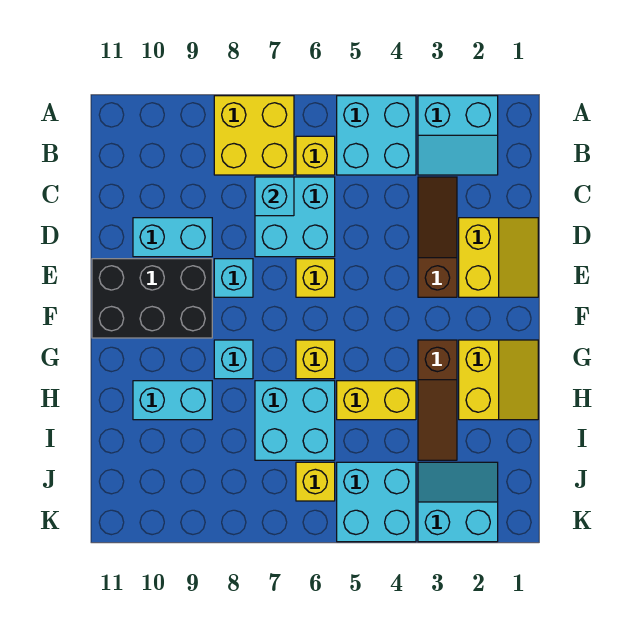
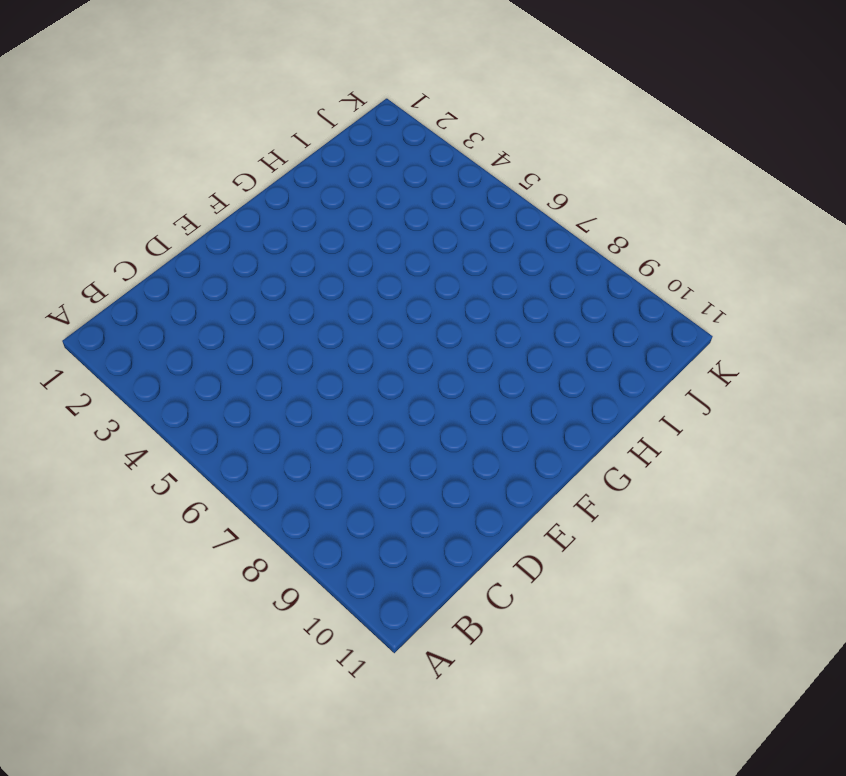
none -> cyan slope A2:B3 level 1 top A
none -> cyan brick A4:B5 level 1
none -> yellow brick A7:B8 level 1

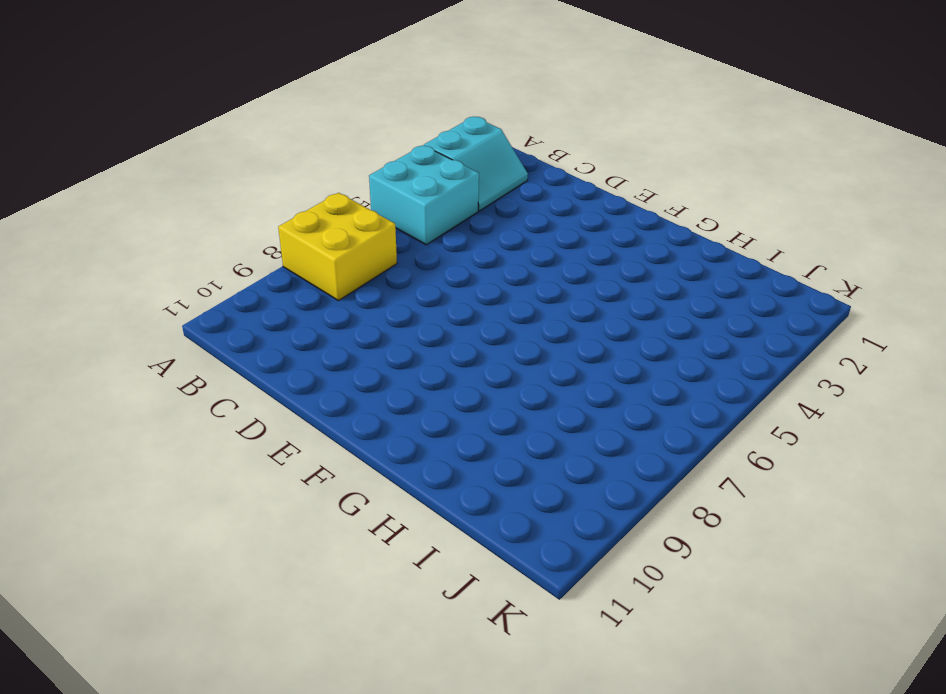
none -> yellow brick B6 level 1
none -> brown slope C3:E3 level 1 top E
none -> cyan brick C6:D7 level 1

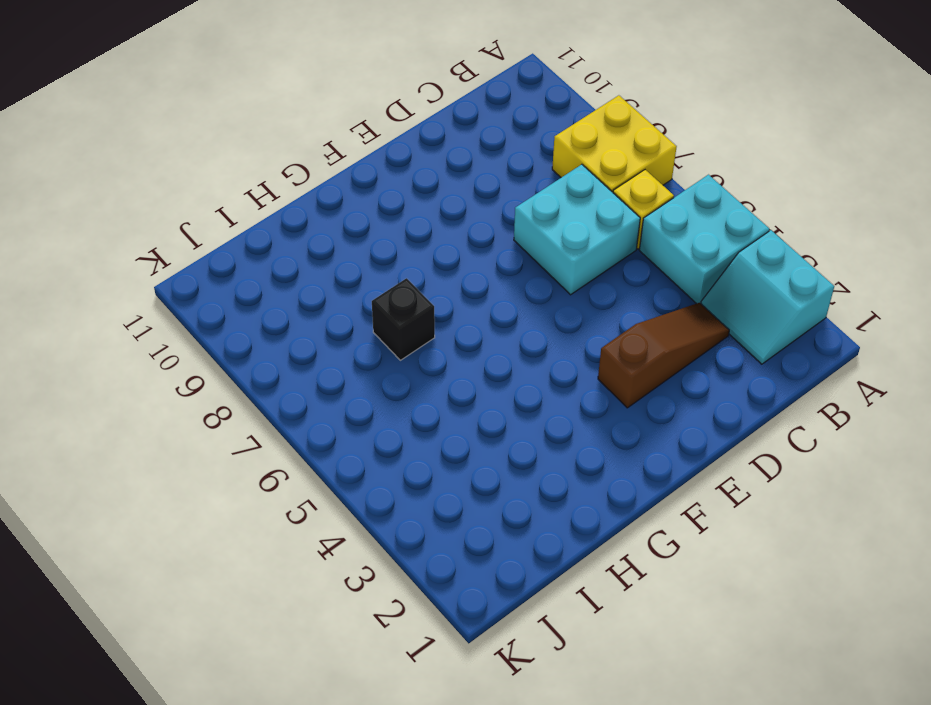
black brick H7 level 1 -> cyan brick H6:I7 level 1
none -> yellow slope D1:E2 level 1 top 2
none -> cyan brick D9:D10 level 1
none -> yellow brick E6 level 1

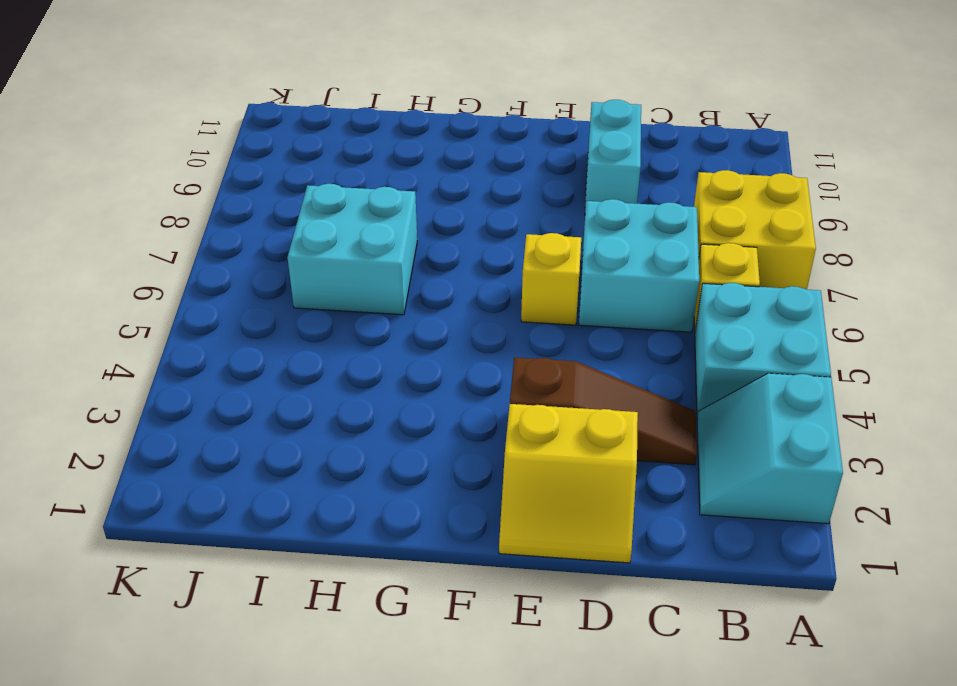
none -> cyan brick E8 level 1
none -> black brick E9:F11 level 1
none -> yellow slope G1:H2 level 1 top 2

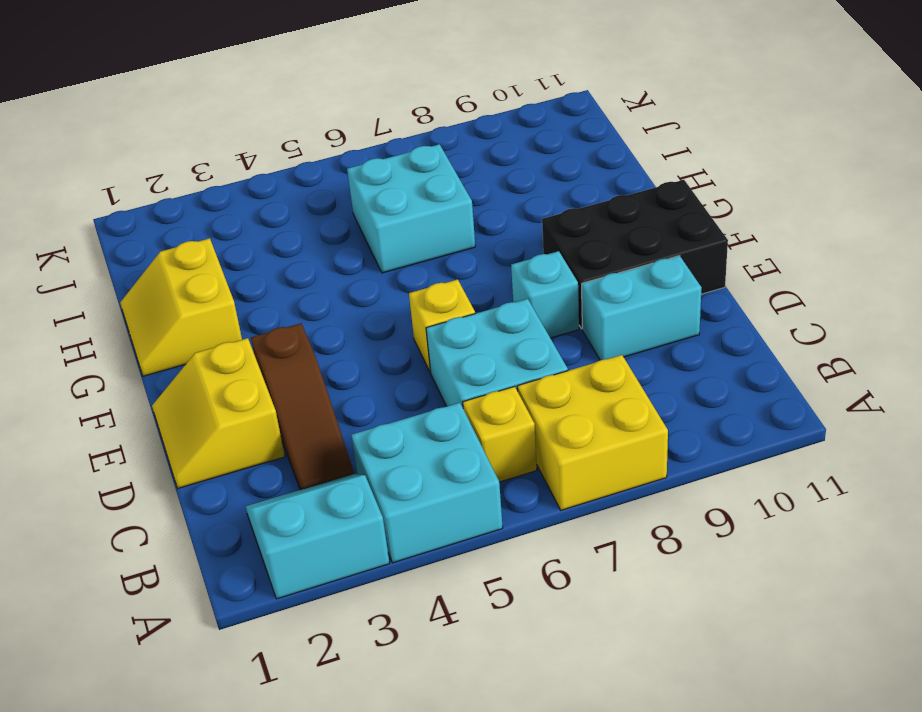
none -> brown slope G3:I3 level 1 top G
none -> yellow brick G6 level 1
none -> cyan brick G8 level 1

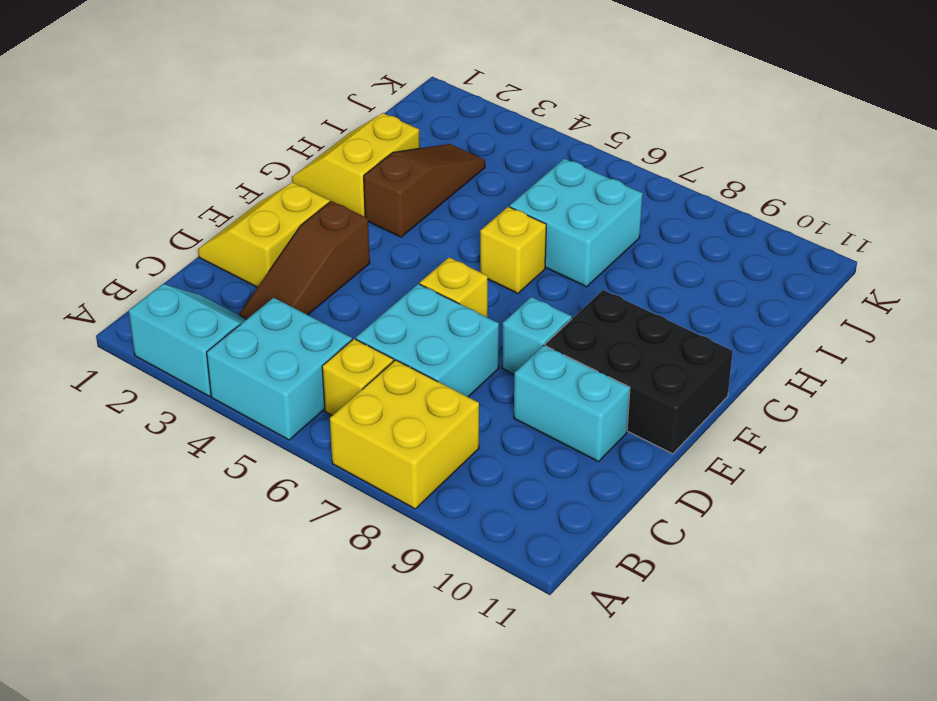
none -> cyan brick G8 level 1
none -> yellow brick H4:H5 level 1
none -> cyan brick H9:H10 level 1

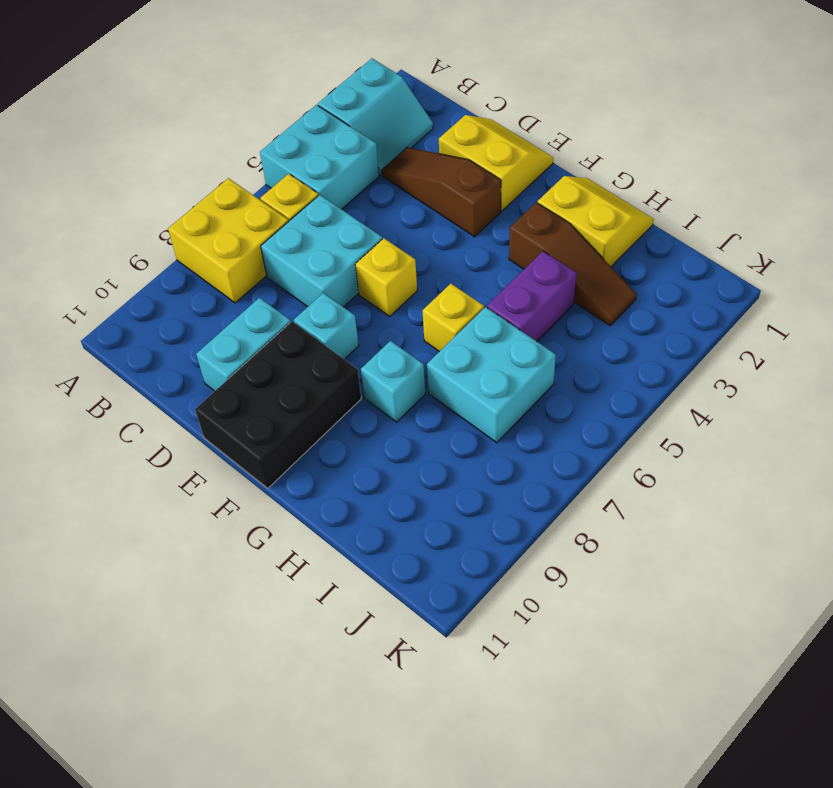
purple brick H4:H5 level 1 -> yellow brick H4:H5 level 1
none -> cyan brick H9:H10 level 1
none -> cyan slope J2:K3 level 1 top K
none -> cyan brick J4:K5 level 1

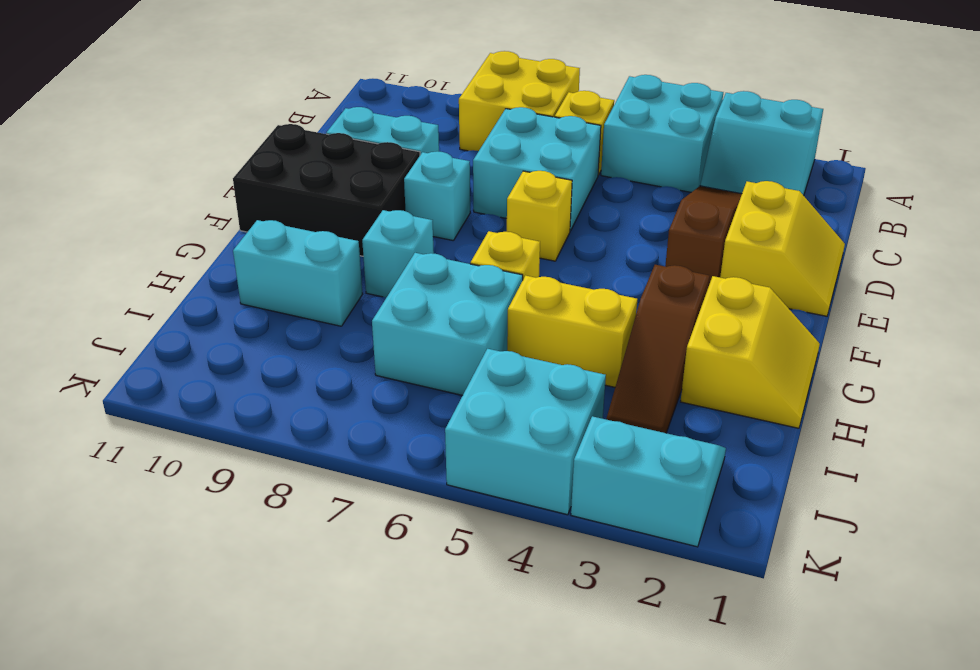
none -> yellow brick J6 level 1
none -> cyan brick C7 level 2

